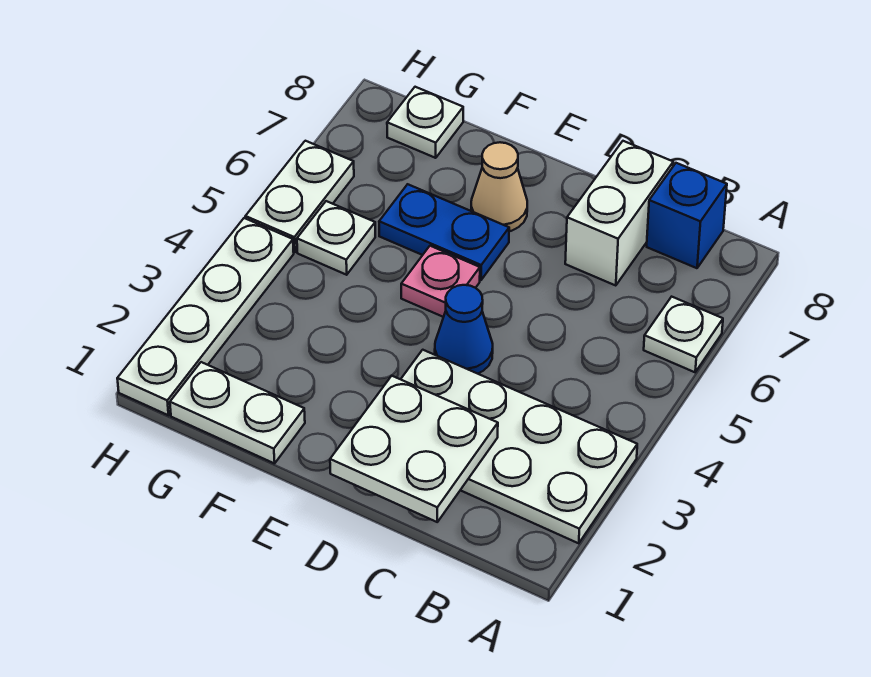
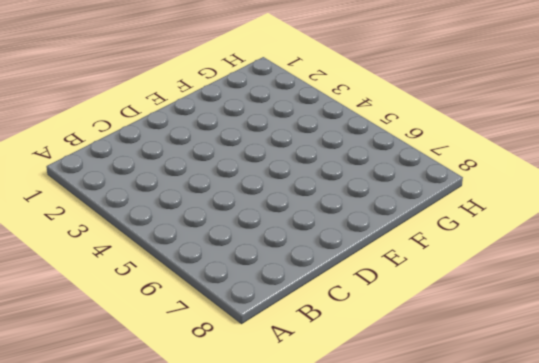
none -> white plate A2:D3 level 1
none -> white plate A6 level 1
none -> blue brick B8 level 1

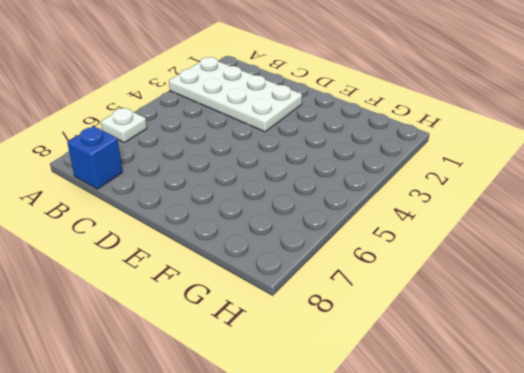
none -> white brick C7:C8 level 1
none -> blue cone D4 level 1
none -> pink plate E5 level 1

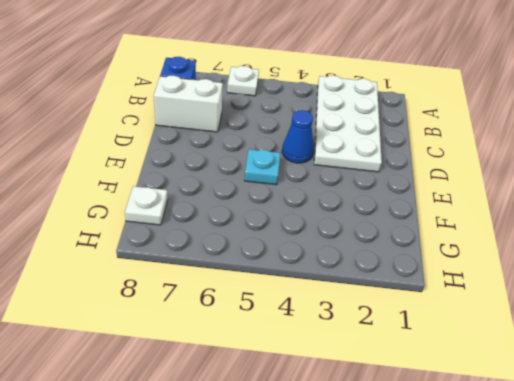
cyan plate E5 level 1 -> pink plate E5 level 1
none -> blue plate E6:F6 level 1
none -> tan cone E7 level 1
none -> white plate F1:G1 level 1

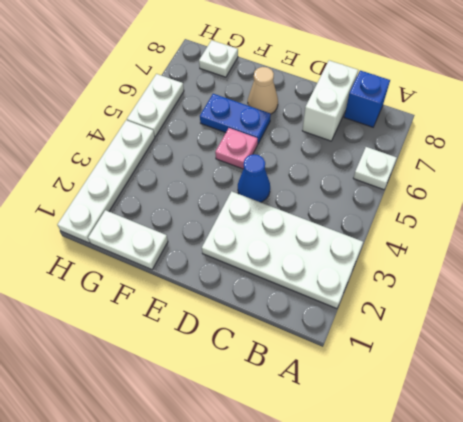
none -> white plate G5 level 1
none -> white plate C1:D2 level 2

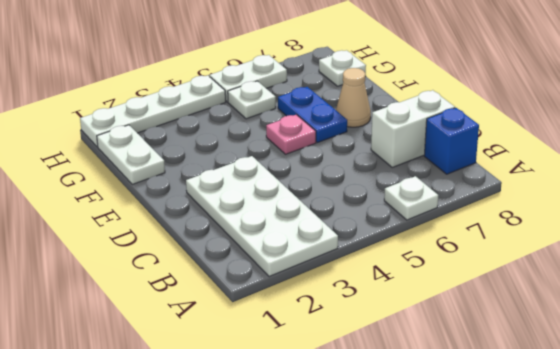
none -> blue cone D4 level 1
none -> white plate C1:D2 level 2

